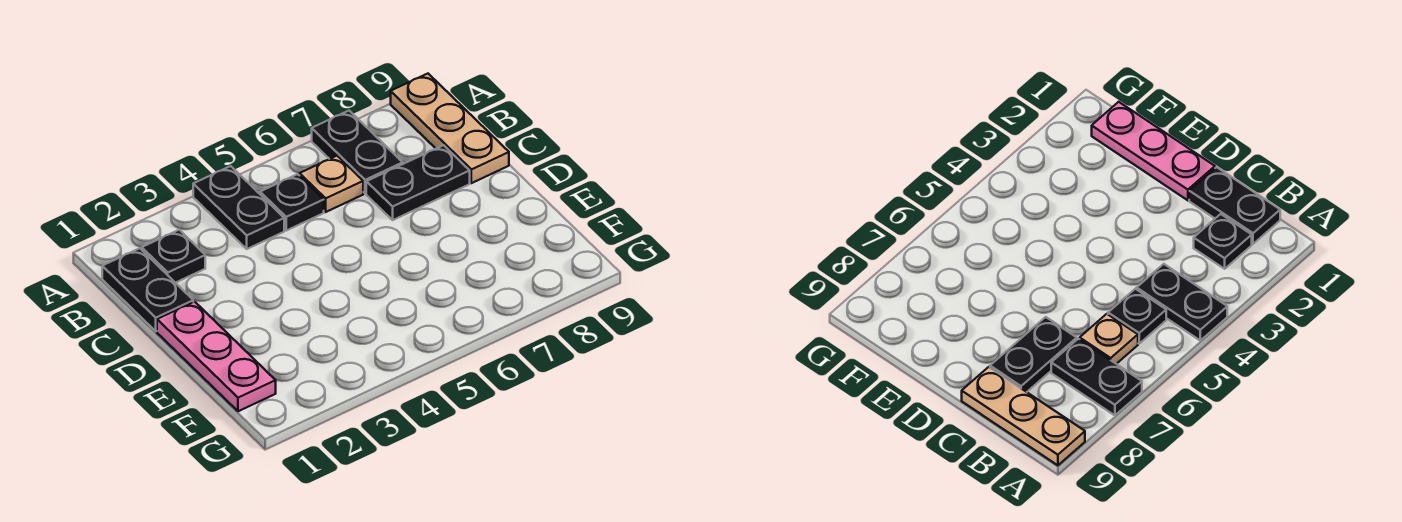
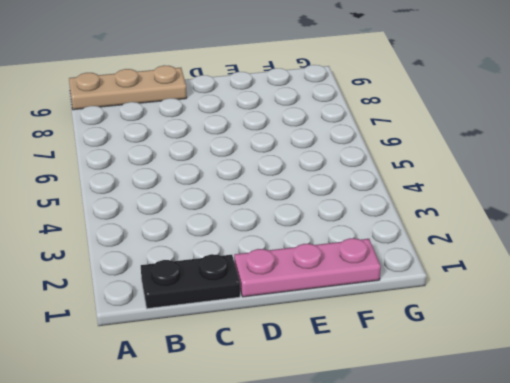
none -> black plate A4:B4 level 1
none -> black plate A7:B7 level 1

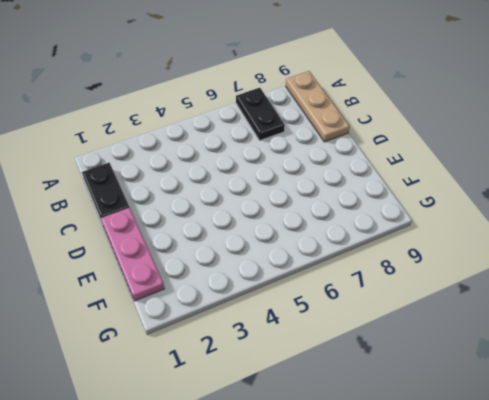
none -> black plate A4:B4 level 1
none -> black plate B2 level 1

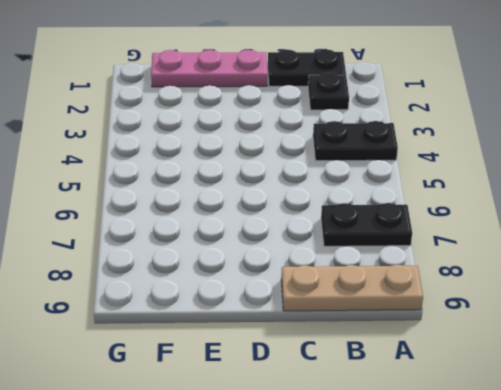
none -> black plate B5 level 1
none -> tan plate B6 level 1

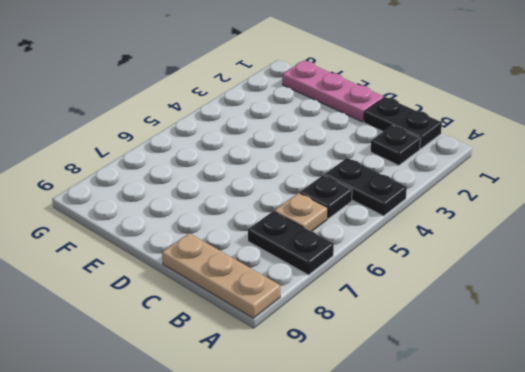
none -> black plate C7:C8 level 1

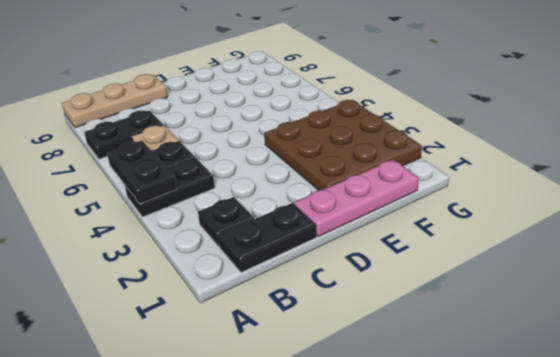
black plate A4:A5 level 2 -> black plate C7:C8 level 1
brown plate E2:G4 level 1 -> none

